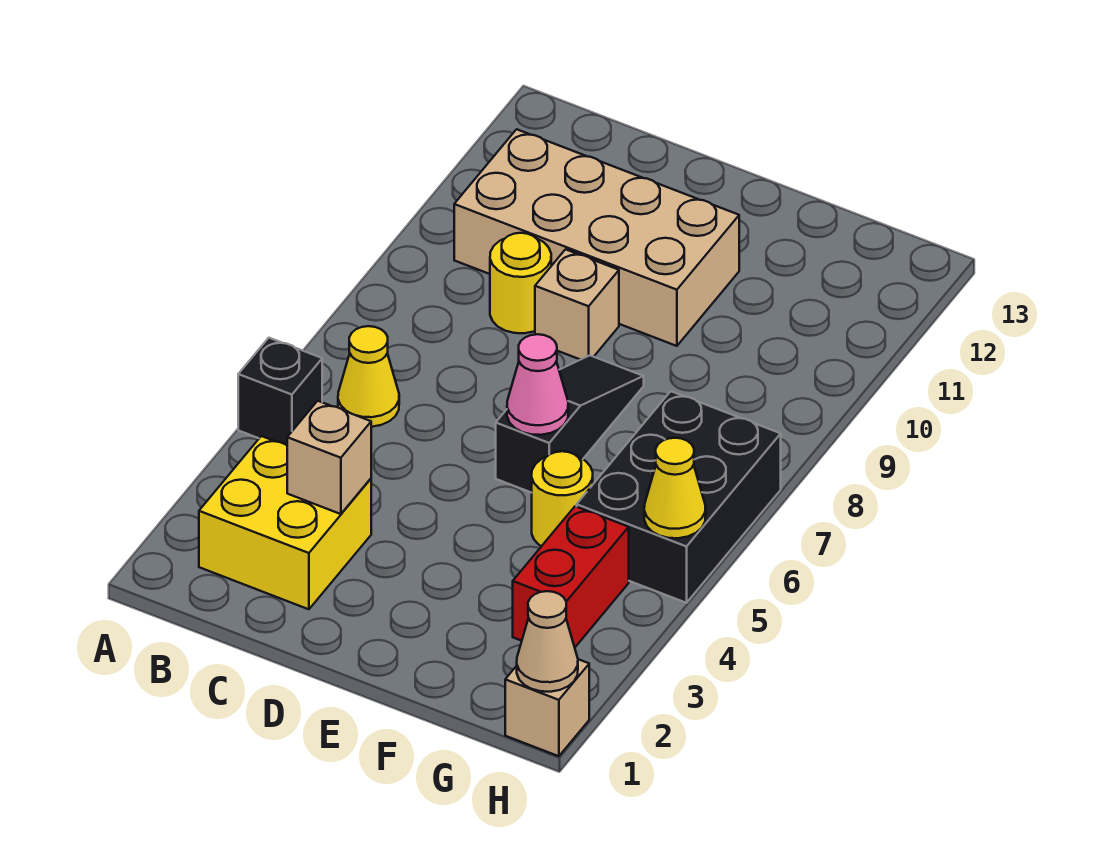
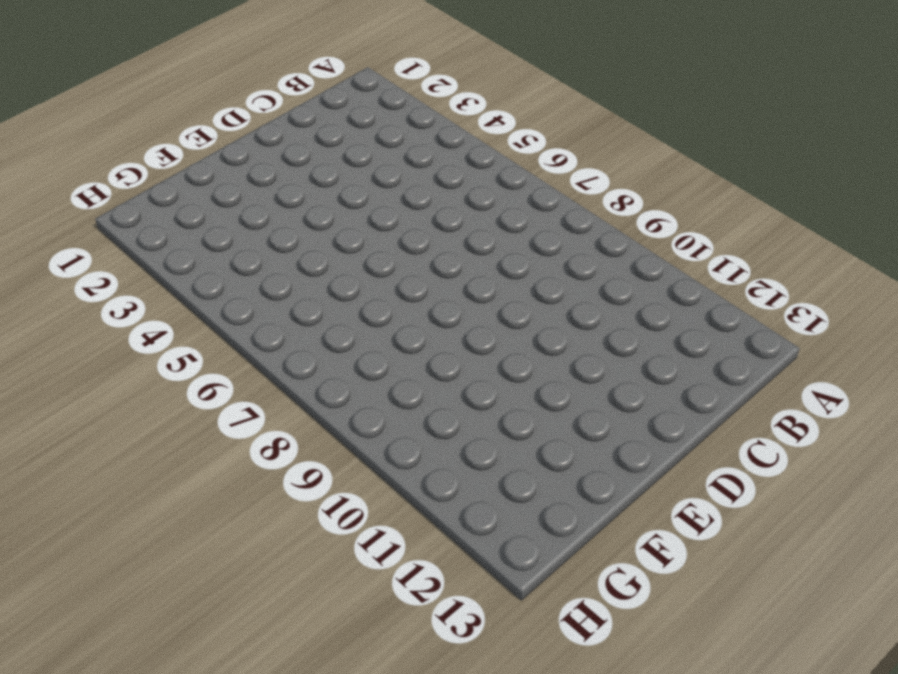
none -> black brick A5 level 1
none -> yellow brick B2:C3 level 1
none -> yellow cone B6 level 1

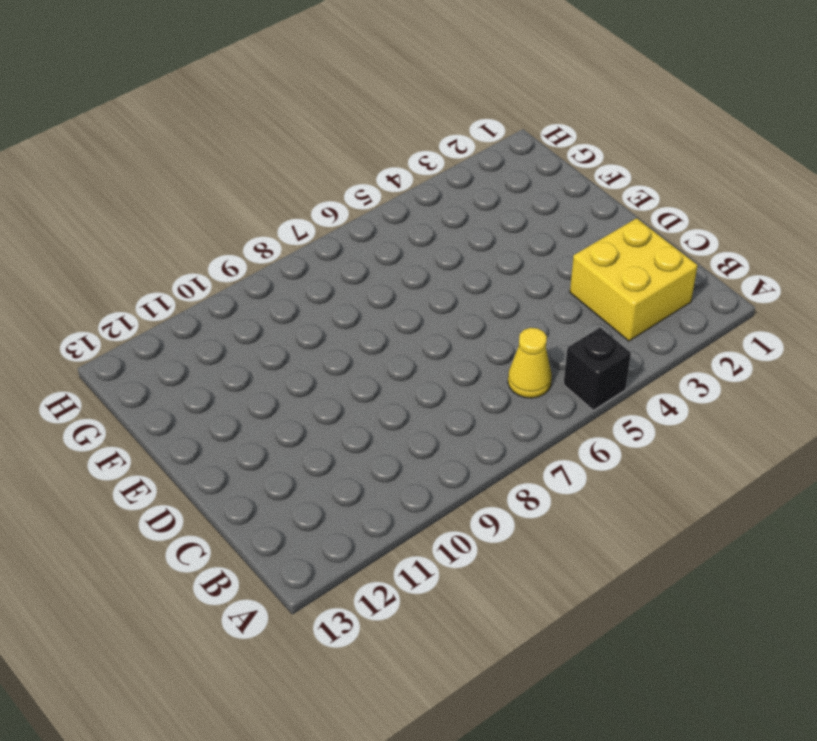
none -> tan brick B10:E11 level 1
none -> yellow round brick C9 level 1
none -> tan brick D9 level 1

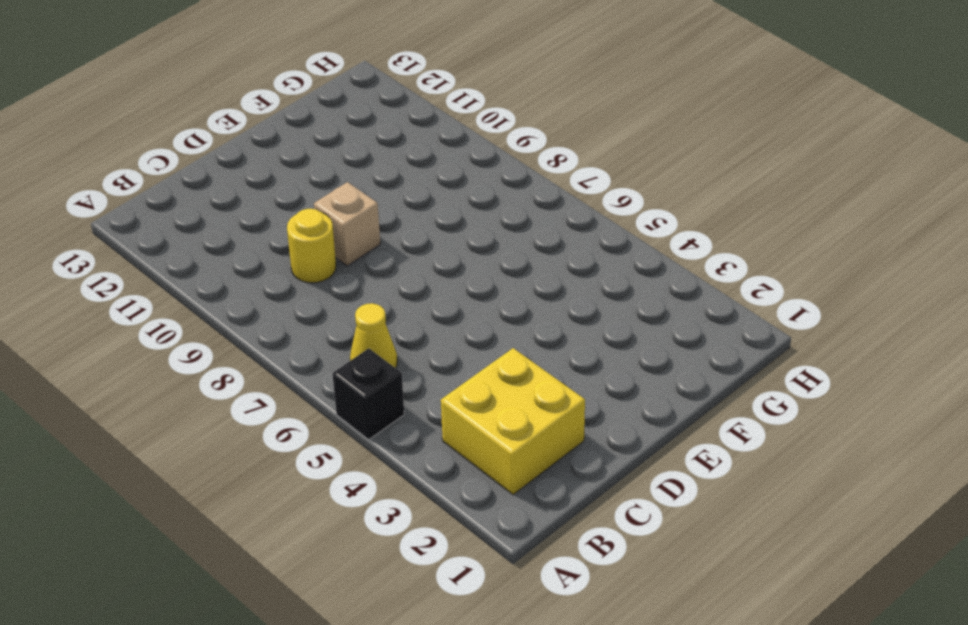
none -> tan brick B10:E11 level 1
none -> black slope E6:E8 level 1 top 6
none -> yellow round brick F5 level 1

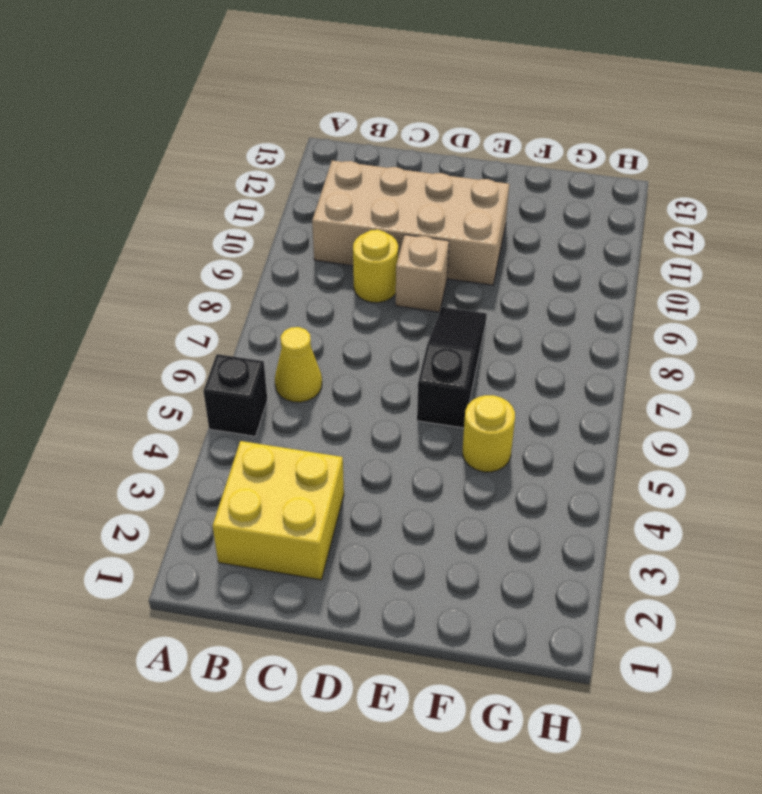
none -> red brick G3:G4 level 1
none -> black brick G5:H7 level 1
none -> tan brick H1 level 1

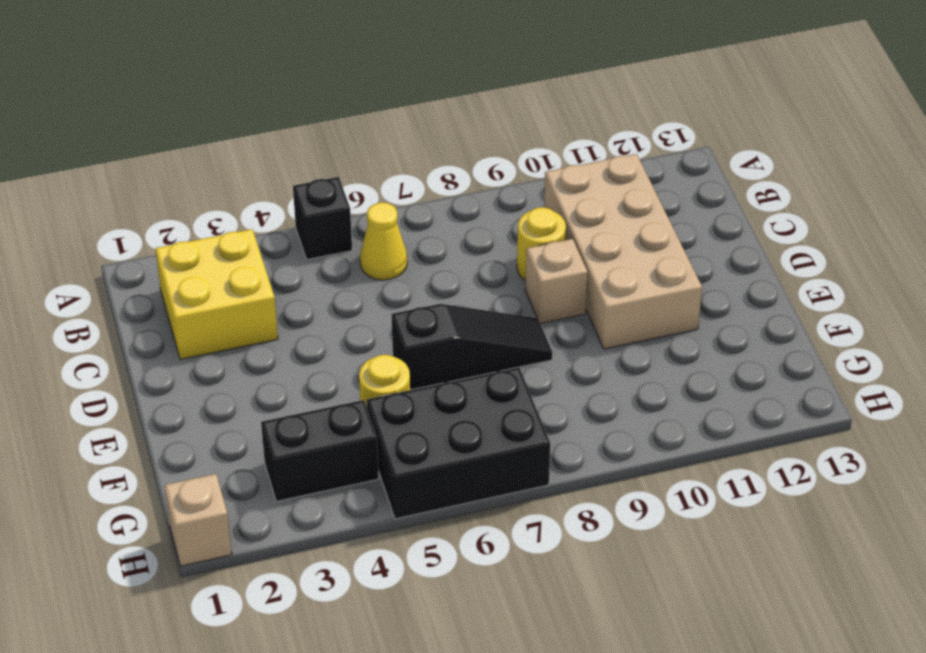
black brick G3:G4 level 1 -> red brick G3:G4 level 1
none -> tan brick C3 level 2
none -> pink cone E6 level 2
none -> tan cone H1 level 2

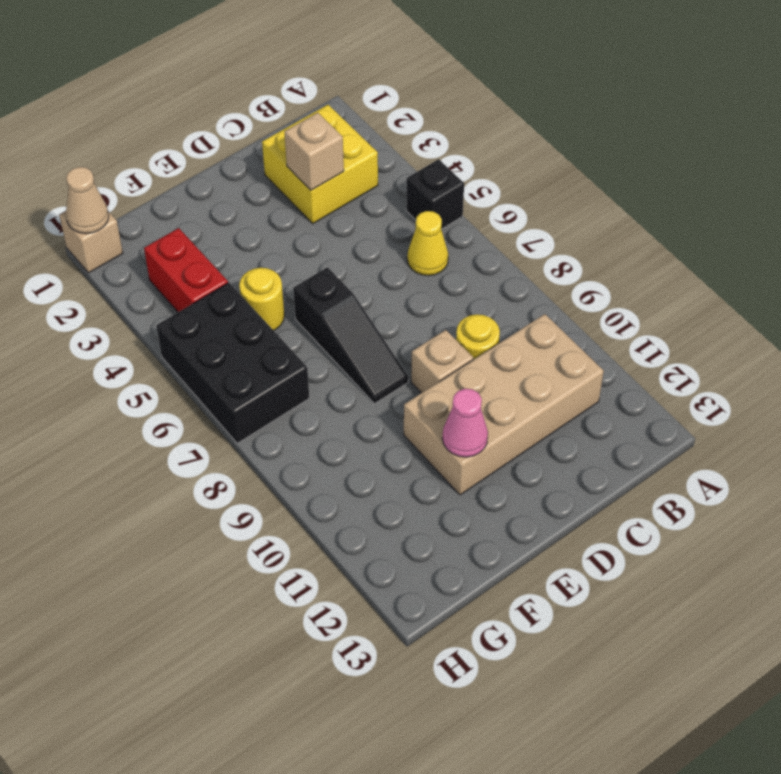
pink cone E11 level 2 -> pink cone E6 level 2
none -> yellow cone H5 level 2

